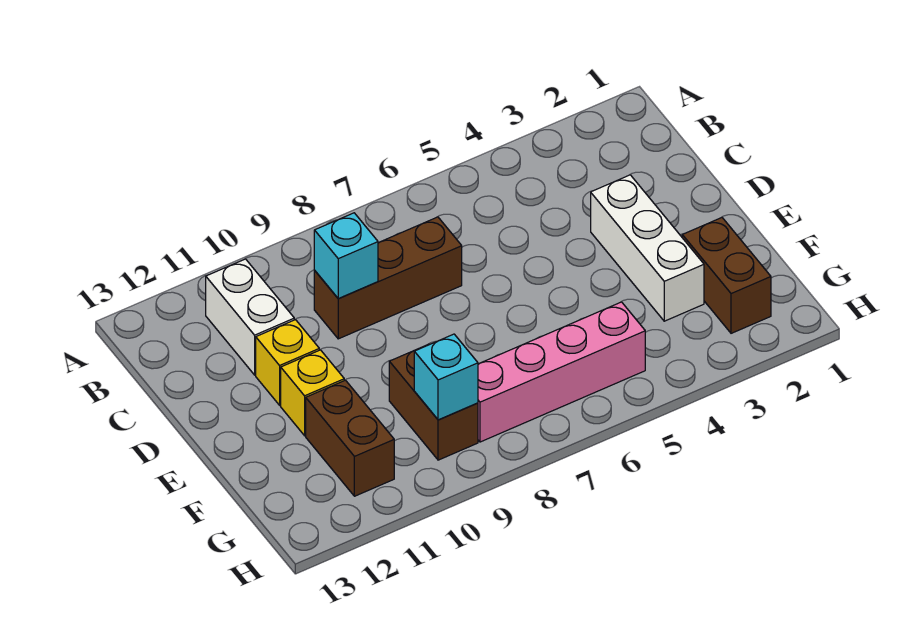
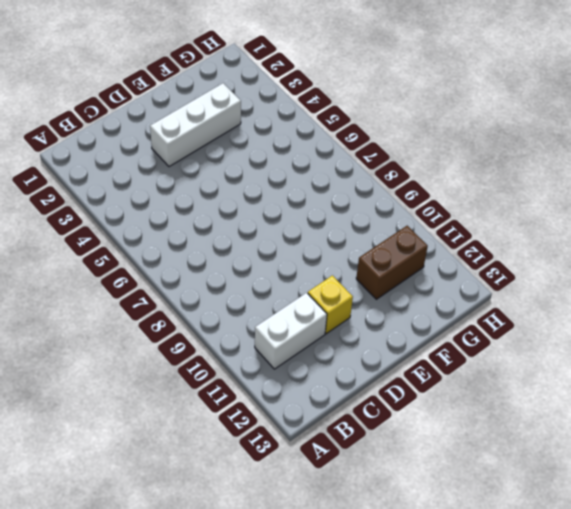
none -> brown brick C7:C9 level 1
none -> yellow brick E11 level 1

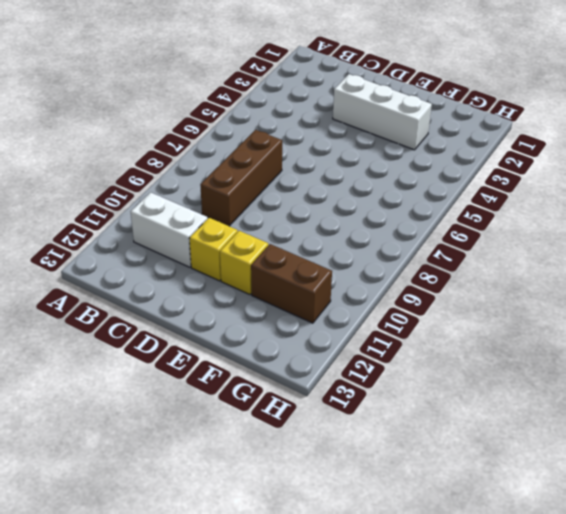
none -> brown brick F2:G2 level 1
none -> brown brick F9:G9 level 1

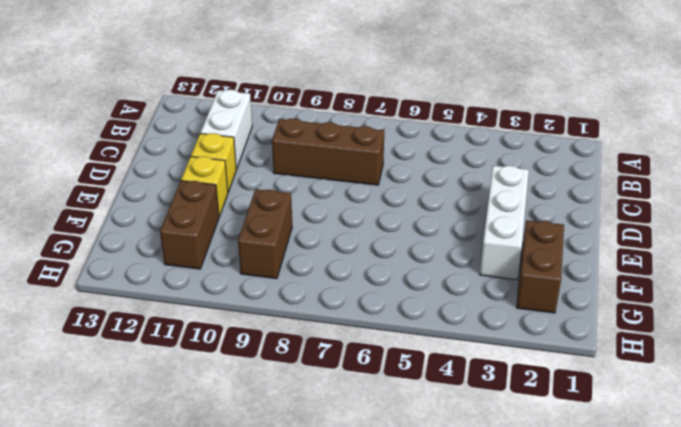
none -> pink brick G5:G8 level 1
none -> cyan brick C9 level 2

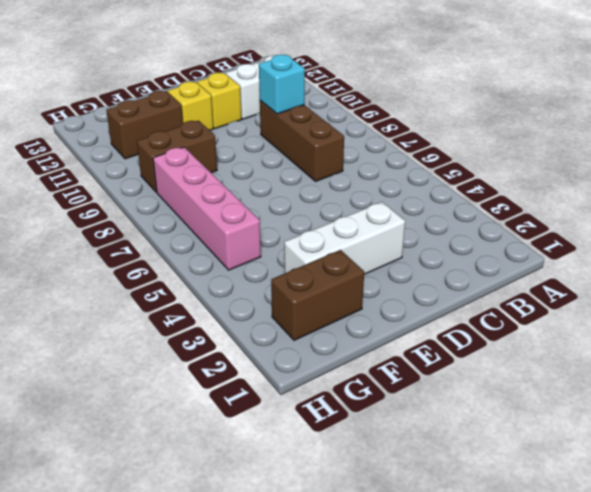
none -> cyan brick G9 level 2

